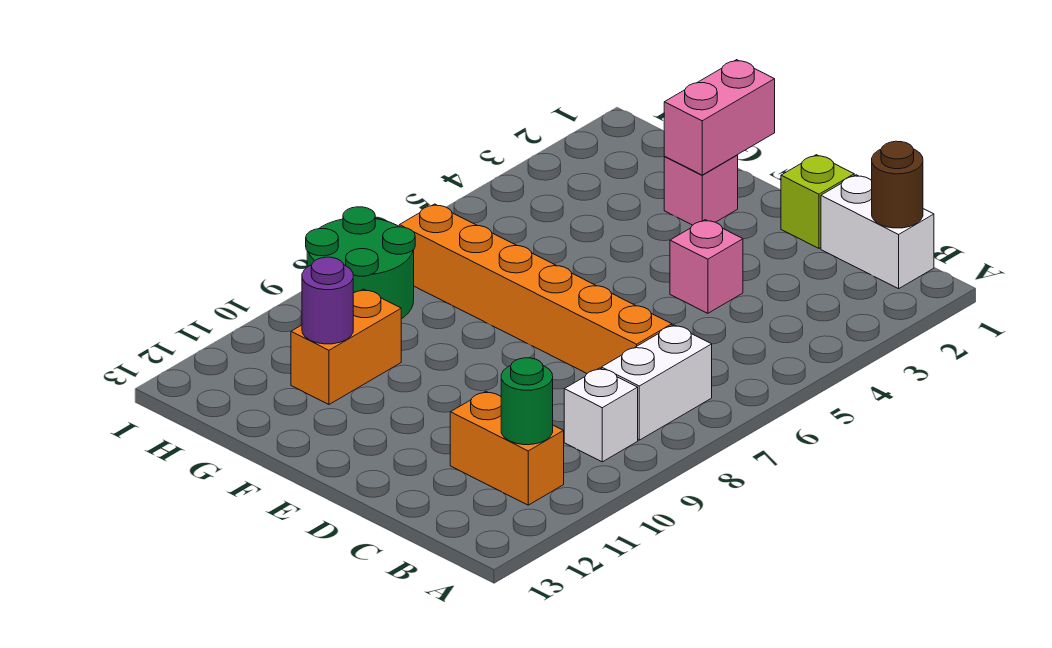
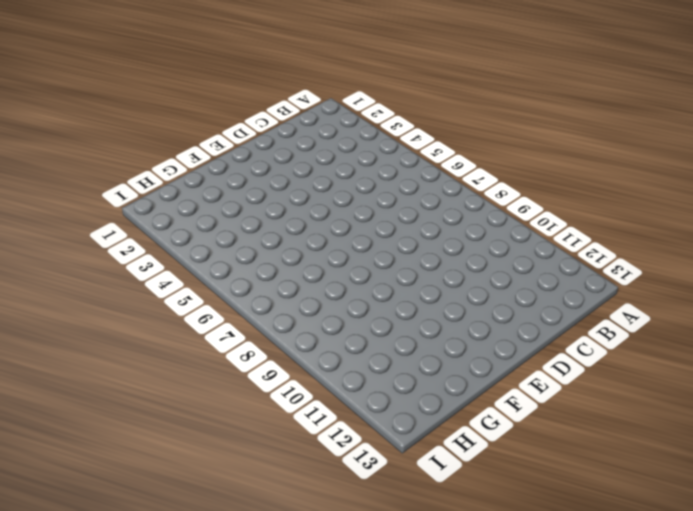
none -> white brick B1:C1 level 1
none -> white brick B7:B8 level 1
none -> white brick B9 level 1

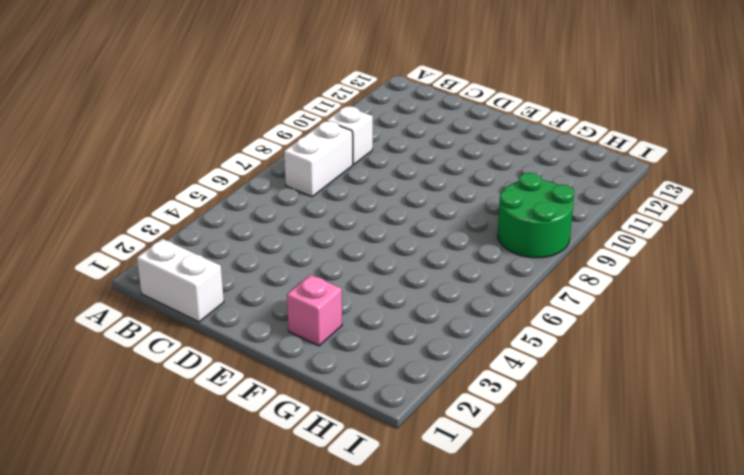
none -> orange brick B11:C11 level 1
none -> orange brick C7:H7 level 1
none -> lime brick D1 level 1

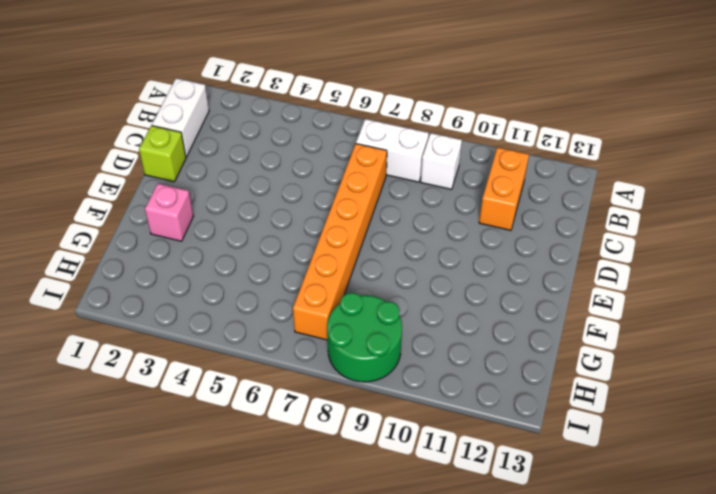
none -> pink brick D4 level 1
none -> orange brick G10:G11 level 1
none -> brown round brick B1 level 2

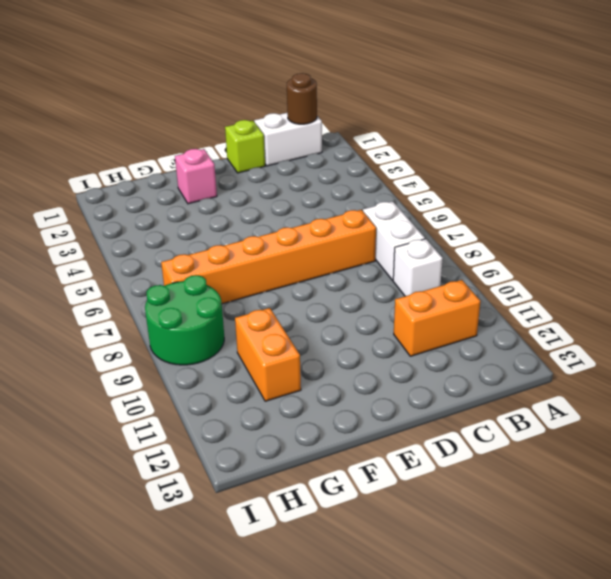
none -> pink brick D4 level 1
none -> green round brick B11 level 2
none -> pink brick F1:F2 level 2

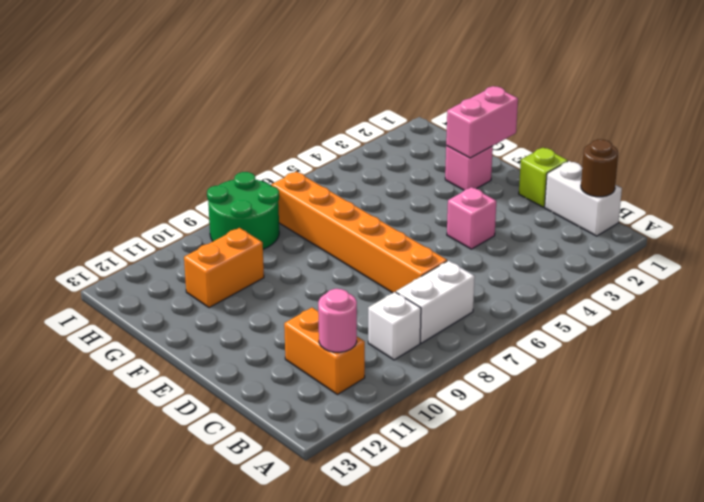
pink round brick B11 level 2 -> green round brick B11 level 2
none -> purple round brick G11 level 2

